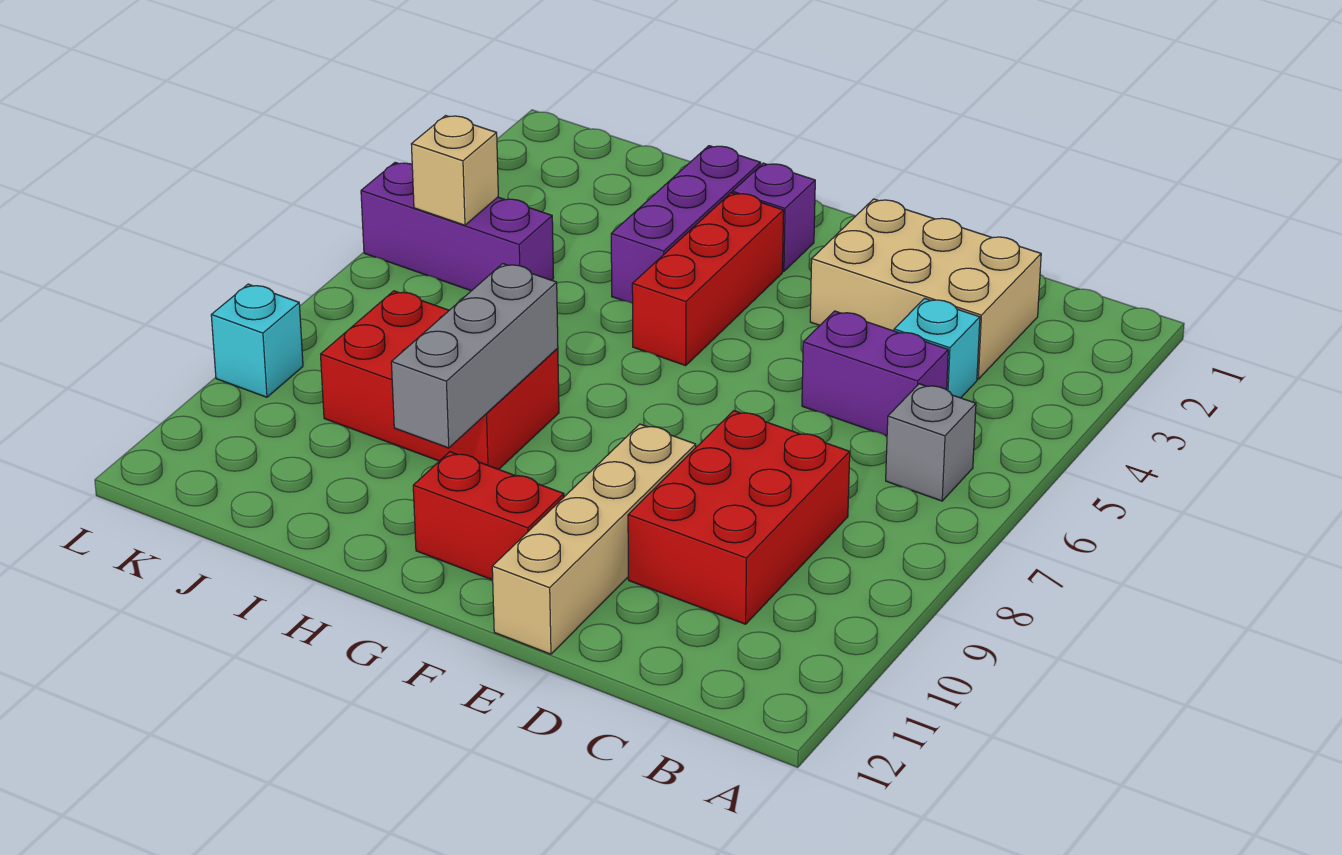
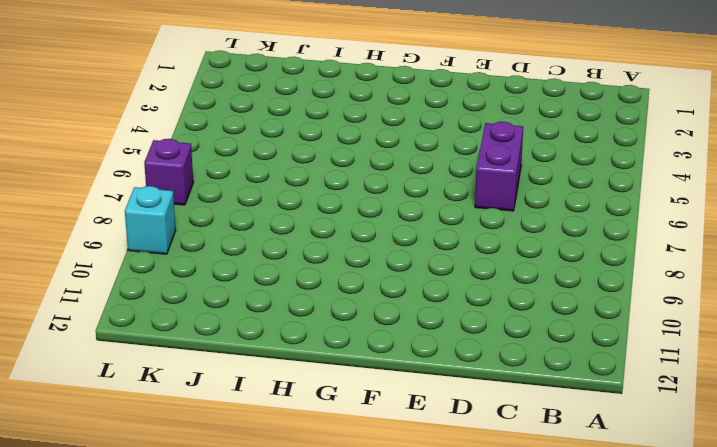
purple brick D5:D6 level 1 -> purple brick C5:D5 level 1
purple brick L7 level 1 -> purple brick G2 level 1
none -> grey brick B6 level 1
none -> tan brick C2:E3 level 1
none -> cyan brick C4 level 1

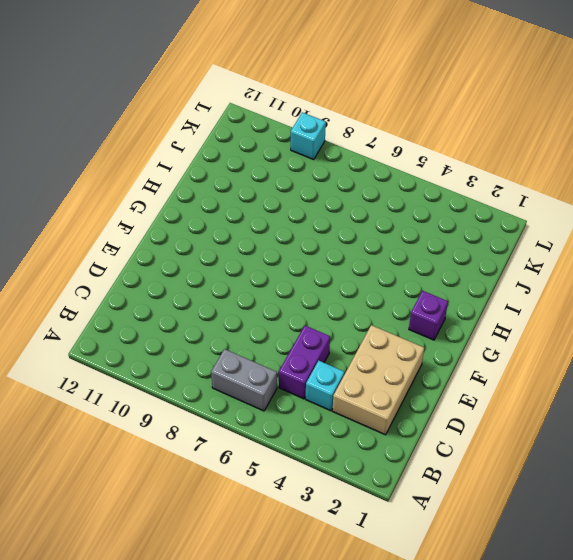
grey brick B6:B7 level 1 -> grey brick B6 level 1
none -> red brick C8:D10 level 1
none -> tan brick E9:E12 level 1
none -> red brick F11:G11 level 1

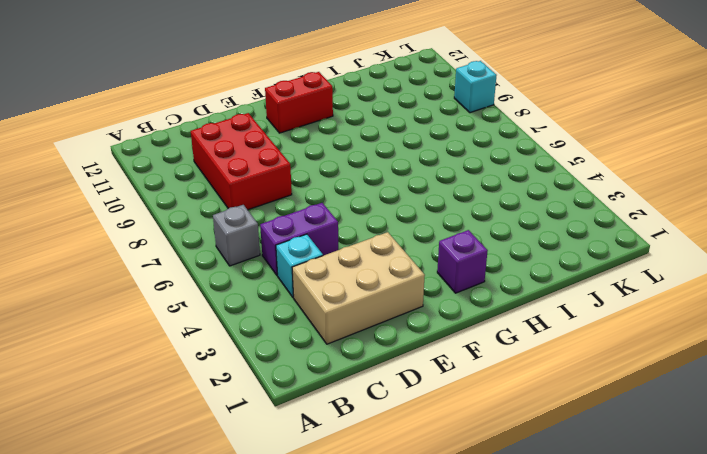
none -> tan brick E9:E12 level 1
none -> red brick G3:G5 level 1
none -> purple brick H2:H4 level 1

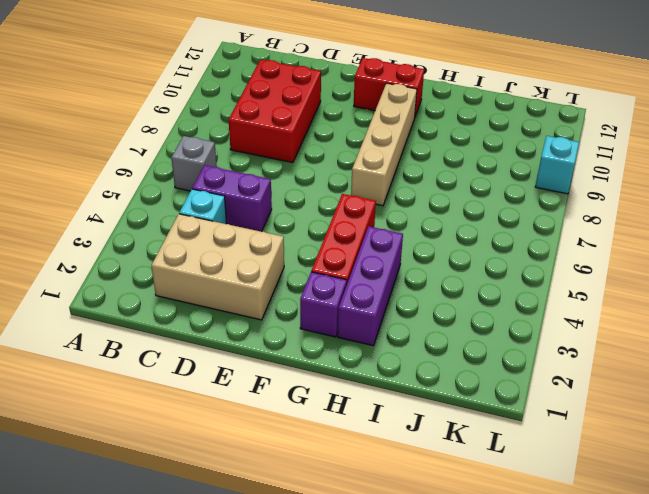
tan brick G7:G10 level 1 -> tan brick E9:E12 level 1
none -> red brick H8:J9 level 1
none -> purple brick J5:L5 level 1
none -> grey brick H8:H10 level 2

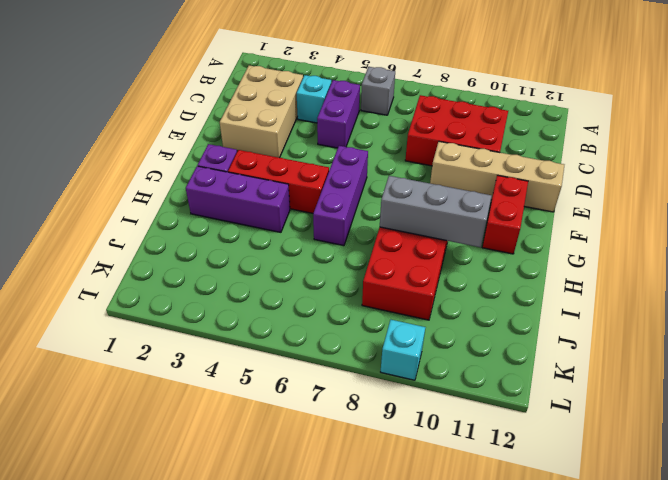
purple brick F6:H6 level 1 -> purple brick J5:L5 level 1
none -> tan brick K5 level 2

